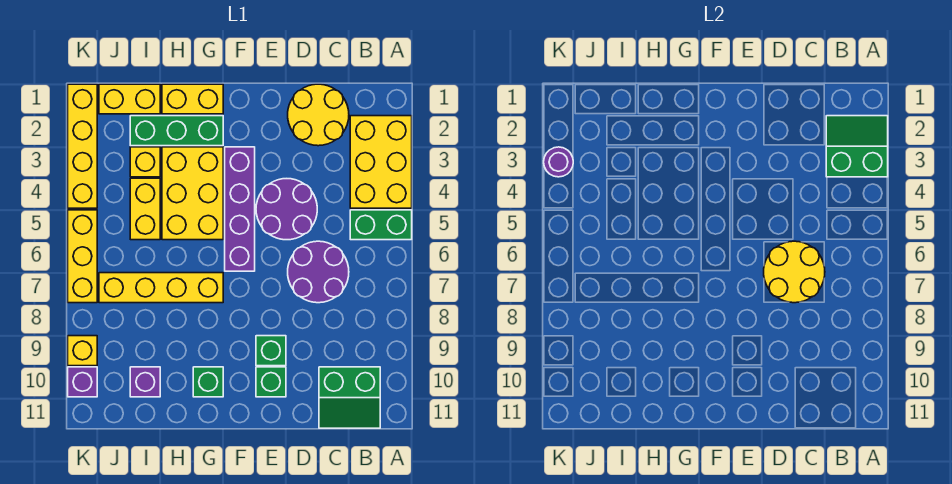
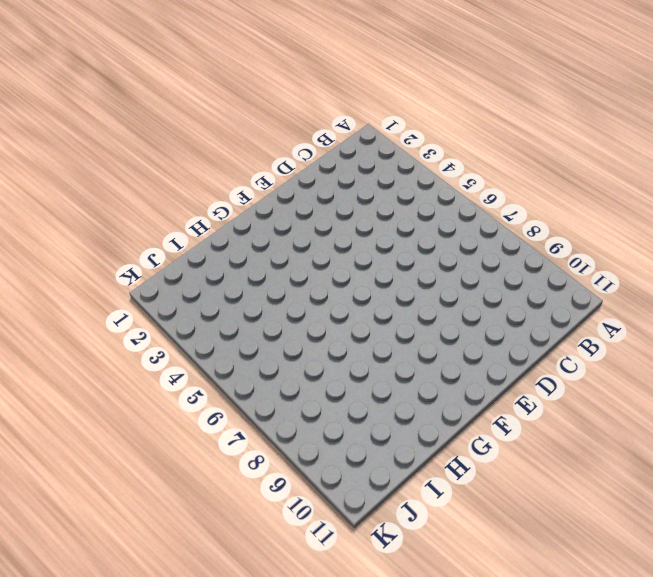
none -> yellow brick A2:B4 level 1
none -> green brick A5:B5 level 1
none -> green slope B10:C11 level 1 top 10

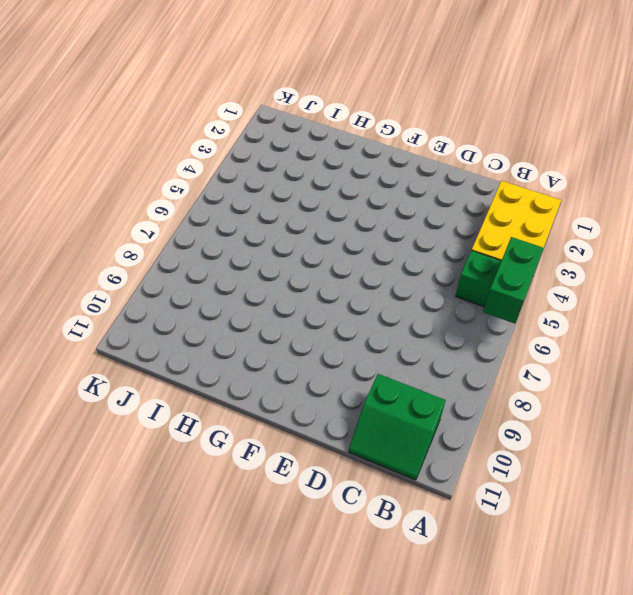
green brick A5:A6 level 2 -> none
none -> yellow round brick C1:D2 level 1
none -> purple round brick C6:D7 level 1
none -> purple round brick D4:E5 level 1

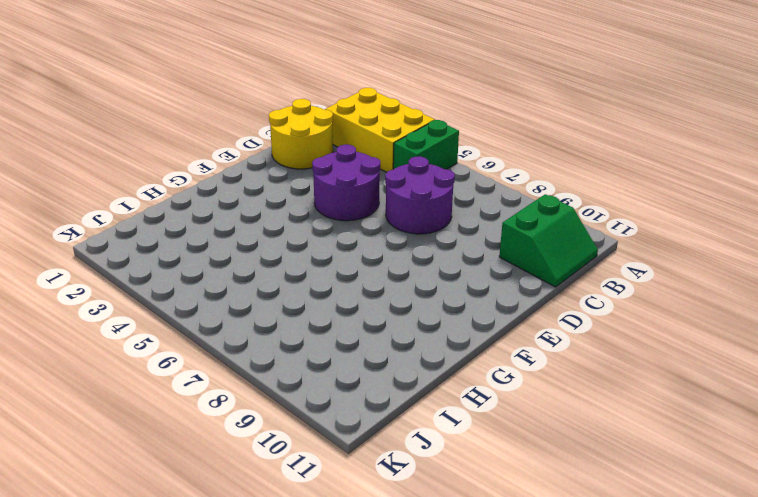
none -> green brick E9 level 1
none -> green brick E10 level 1
none -> purple brick F3:F6 level 1

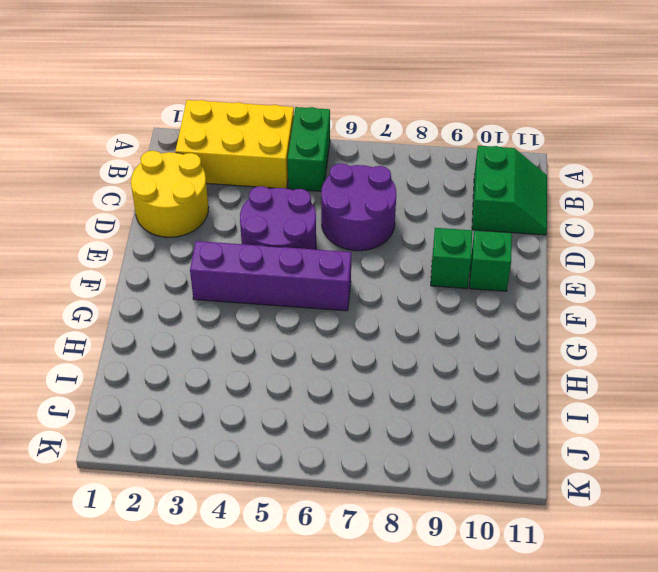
none -> yellow brick G1:H1 level 1
none -> green brick G2:I2 level 1
none -> yellow brick G3:H5 level 1

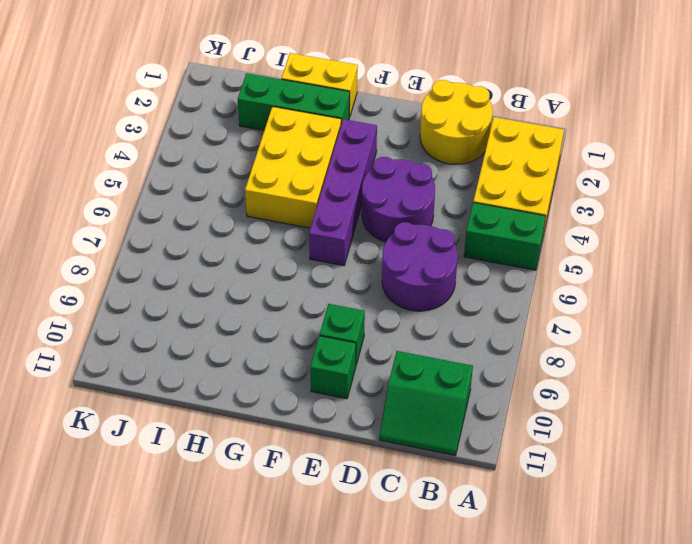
none -> yellow brick G7:J7 level 1
none -> green brick G10 level 1
none -> yellow brick I1:J1 level 1

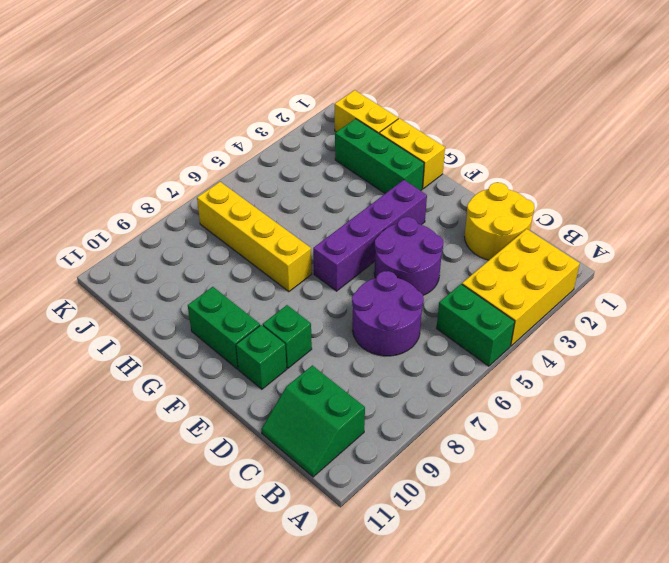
green brick F10:G10 level 1 -> green brick G10 level 1
none -> yellow brick G3:H5 level 1
none -> yellow brick I3 level 1
none -> yellow brick I4:I5 level 1

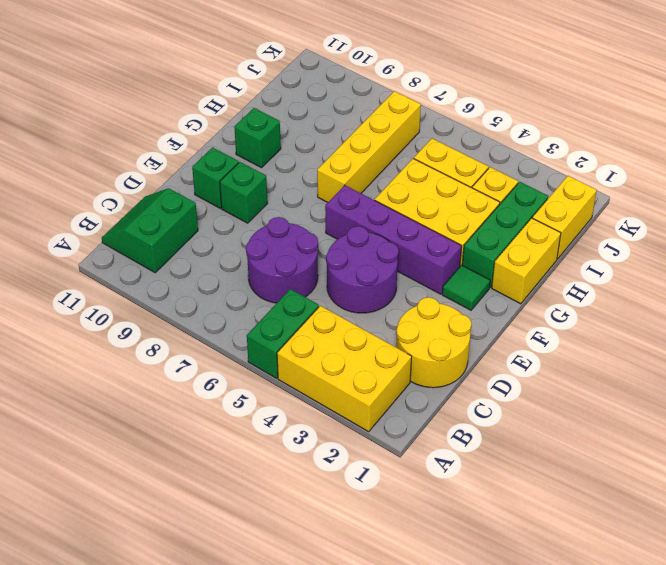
green tile F2 level 1 -> none
none -> purple brick I10 level 1
none -> yellow brick K1:K4 level 1
none -> yellow brick K5:K7 level 1

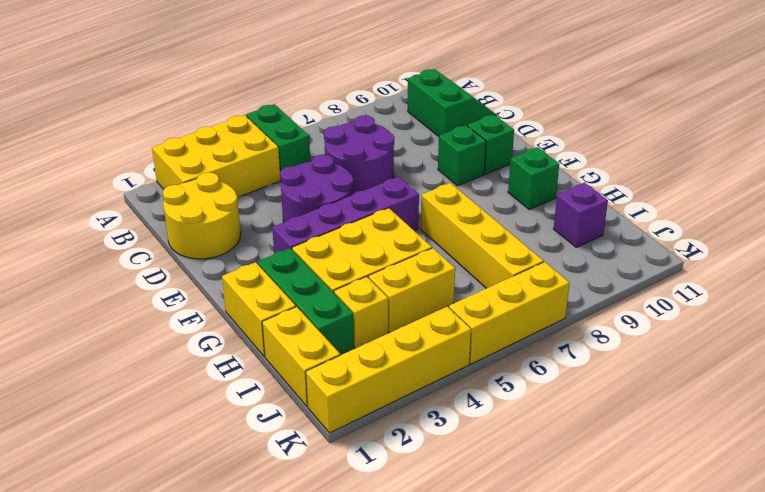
none -> yellow brick K9 level 1
none -> purple brick K10 level 1
none -> green slope A2:B3 level 2 top 3

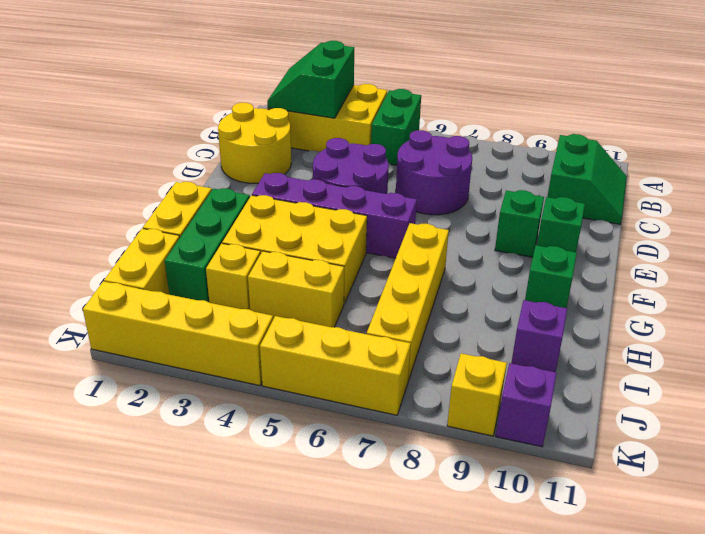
none -> yellow round brick C6:D7 level 2
none -> purple round brick K3 level 2

